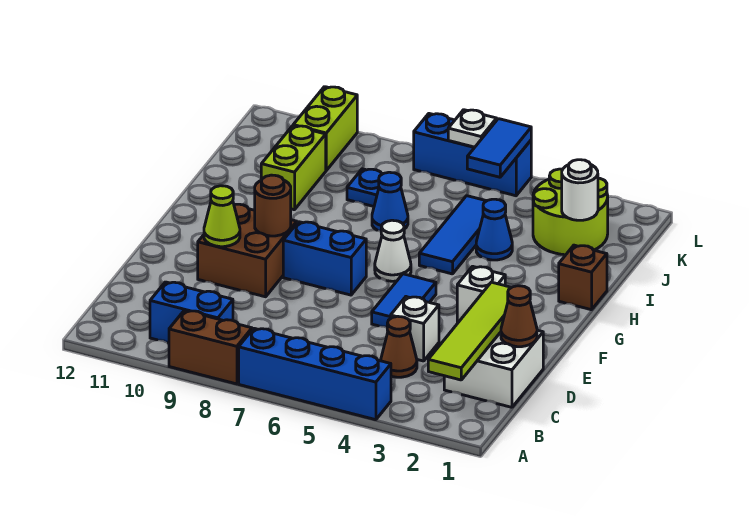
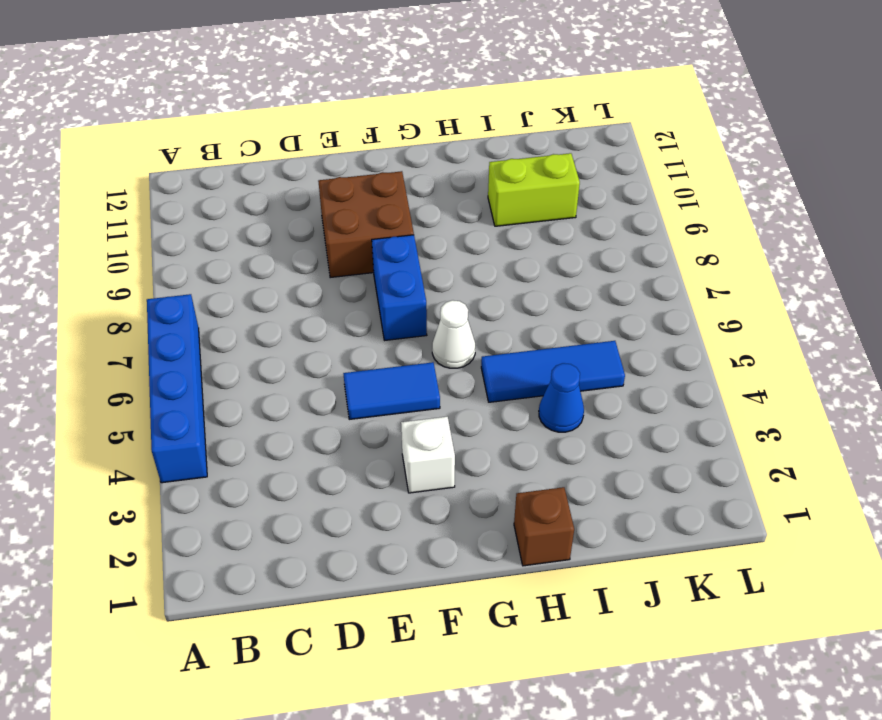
none -> brown brick A8:A9 level 1
none -> blue brick B9:B10 level 1
none -> white brick C1:D2 level 1

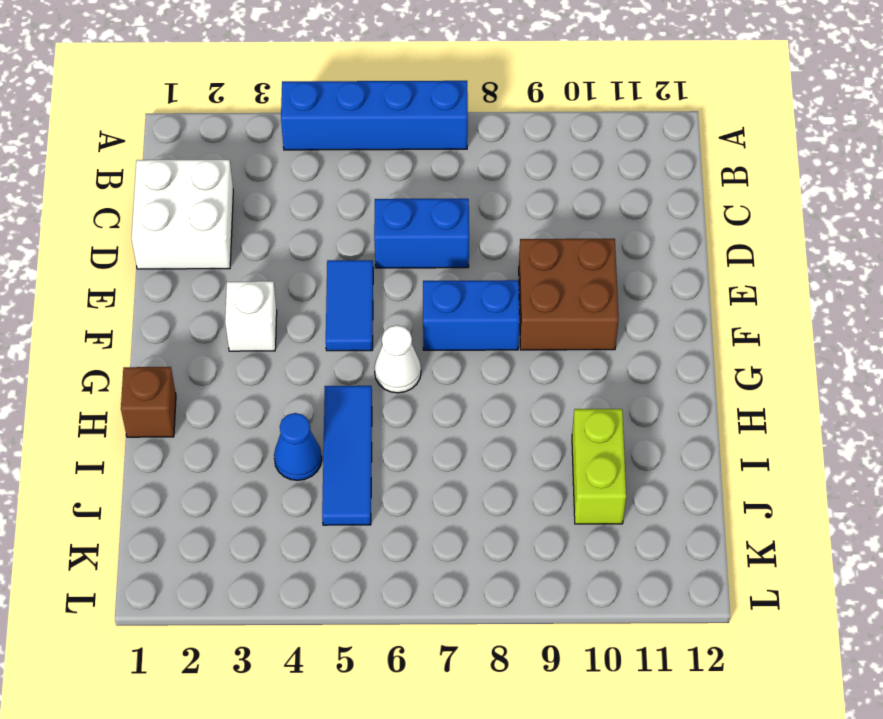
blue brick D6:D7 level 1 -> blue brick B9:B10 level 1
none -> brown brick A8:A9 level 1
none -> brown cone C4 level 1
none -> white brick D4 level 1

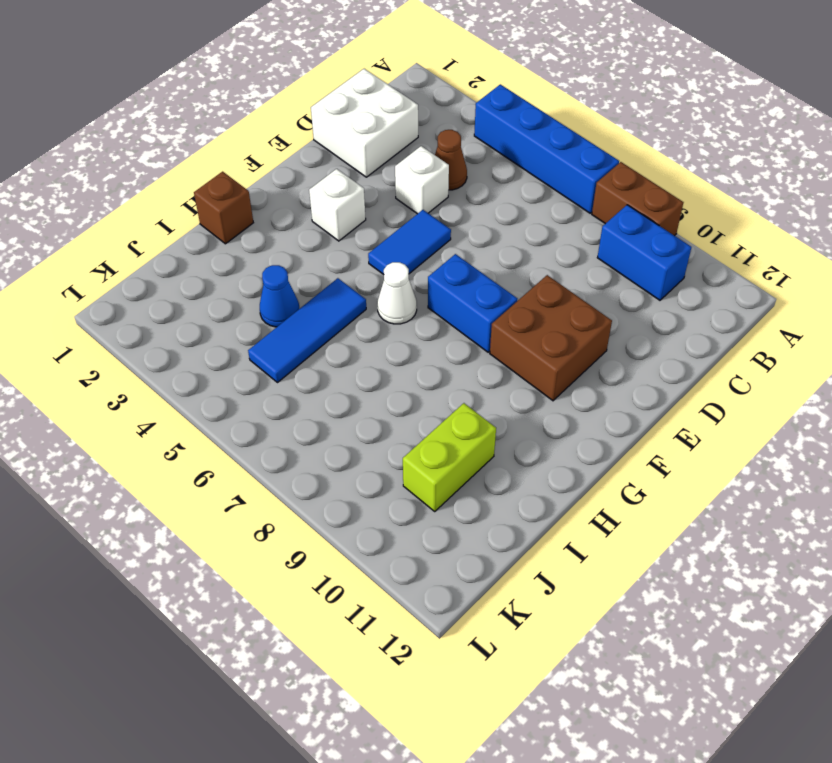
none -> blue cone I7 level 1
none -> lime round brick J2:K3 level 1
none -> blue plate J8 level 1

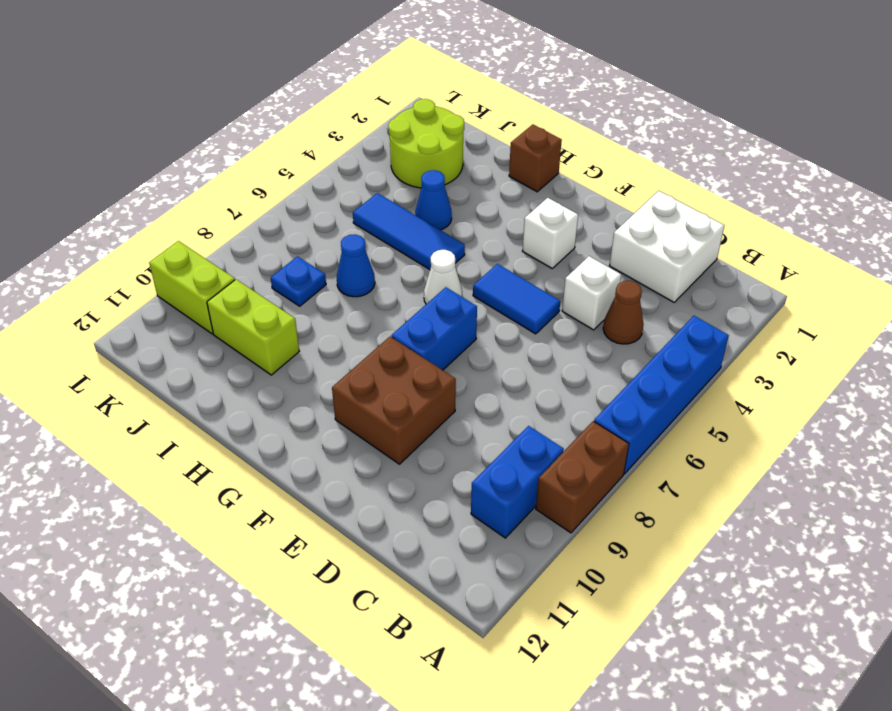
none -> blue brick L5:L7 level 1
none -> lime tile B2:E2 level 2
none -> brown cone D1 level 2

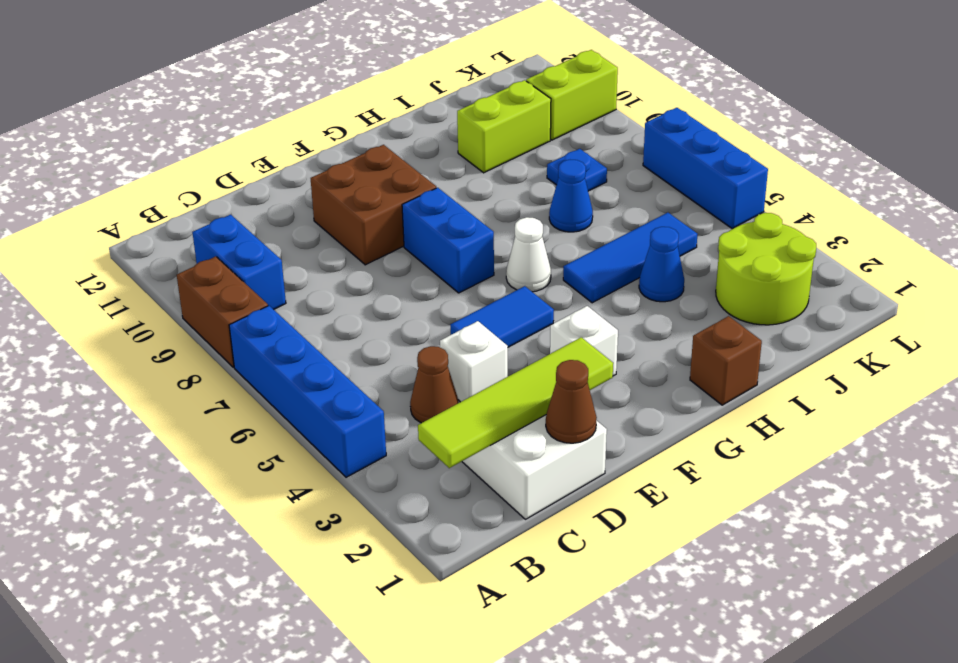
none -> lime cone E10 level 2
none -> brown round brick F9 level 2
none -> white round brick J2 level 2

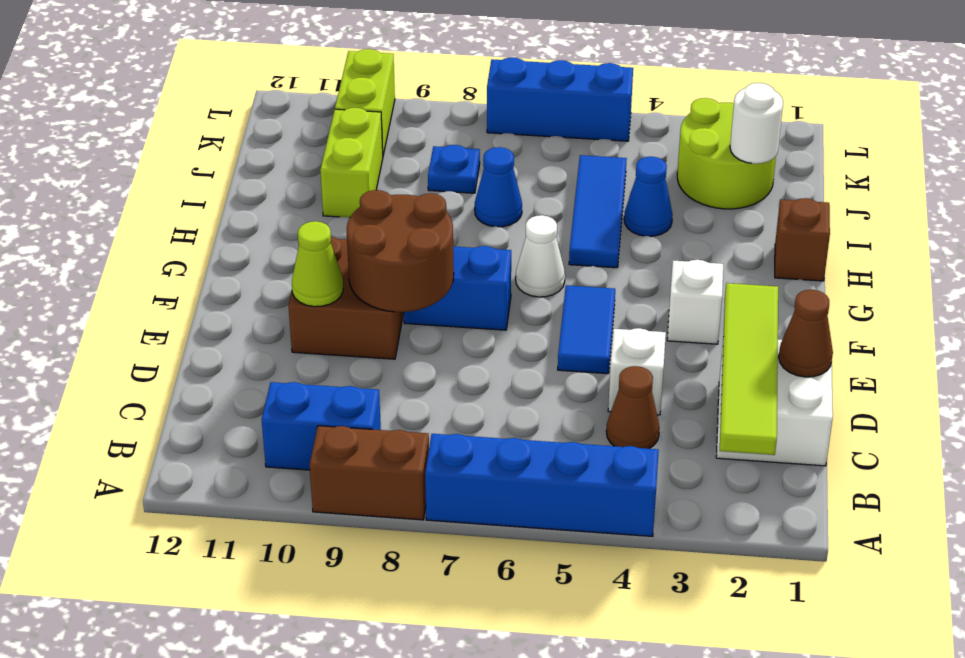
brown round brick E8:F9 level 2 -> brown round brick F9 level 2
none -> blue tile K5:L5 level 2
none -> white plate L6 level 2

